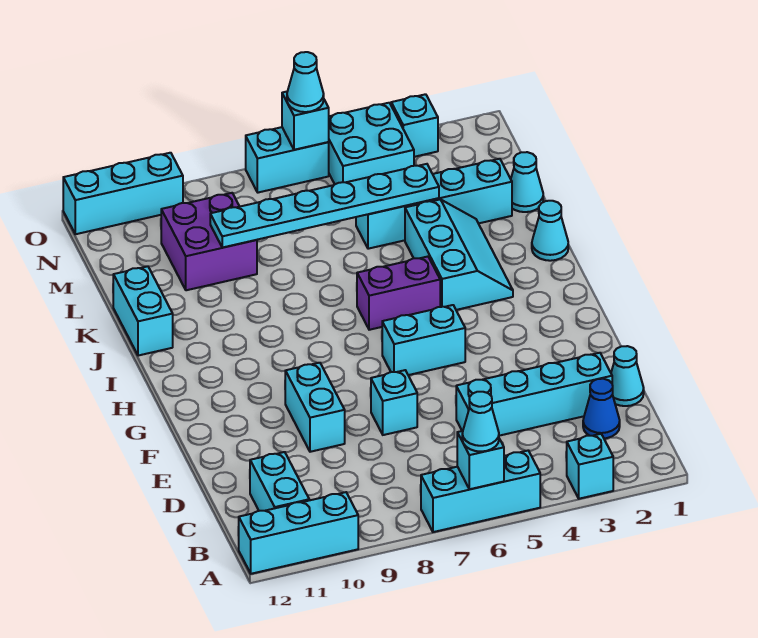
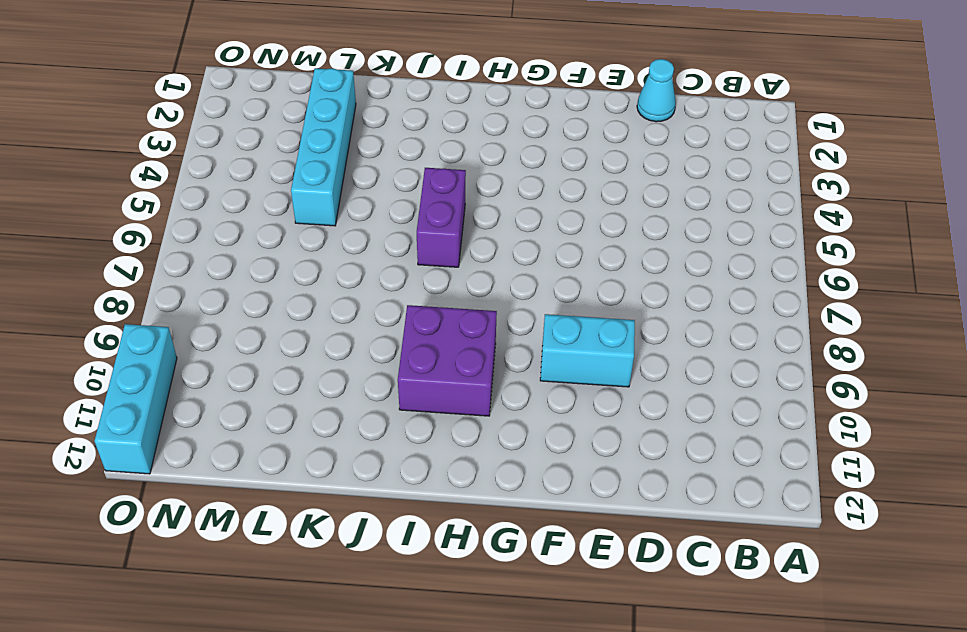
purple brick H9:I10 level 1 -> purple brick L9:M10 level 1
none -> cyan brick A3 level 1
none -> cyan brick A5:A7 level 1
none -> cyan brick A10:A12 level 1

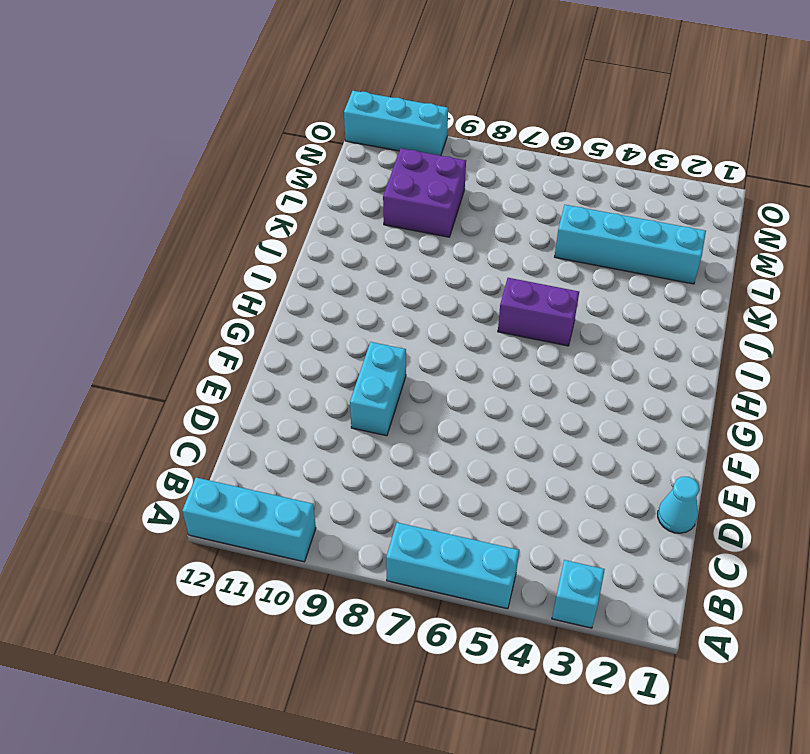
none -> cyan brick B11:C11 level 1
none -> blue cone C2 level 1
none -> cyan brick D2:D5 level 1

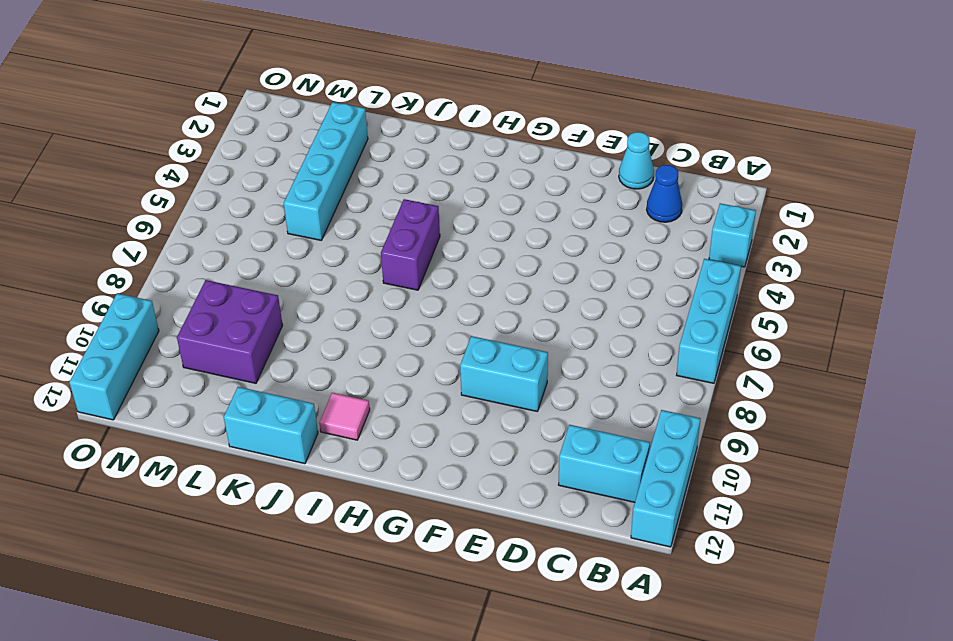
pink tile I11 level 1 -> none
none -> cyan brick D2:D5 level 1
none -> cyan brick E7 level 1
none -> cyan brick G5:G6 level 1

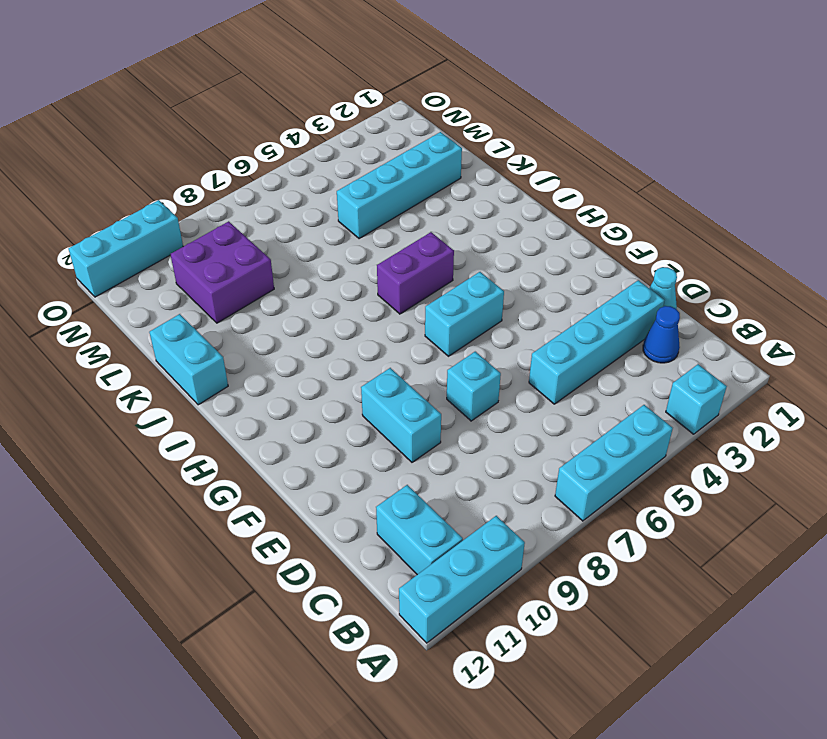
none -> cyan slope I3:K4 level 1 top 4
none -> cyan cone J1 level 1
none -> cyan cone L1 level 1

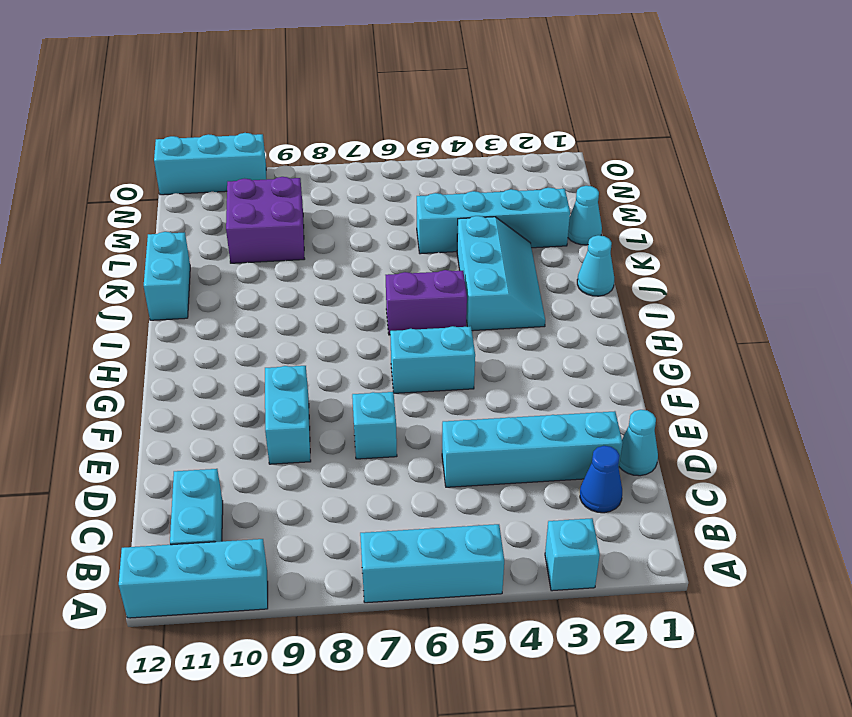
none -> cyan brick N4:O5 level 1
none -> cyan brick O3 level 1
none -> cyan brick O6:O7 level 1

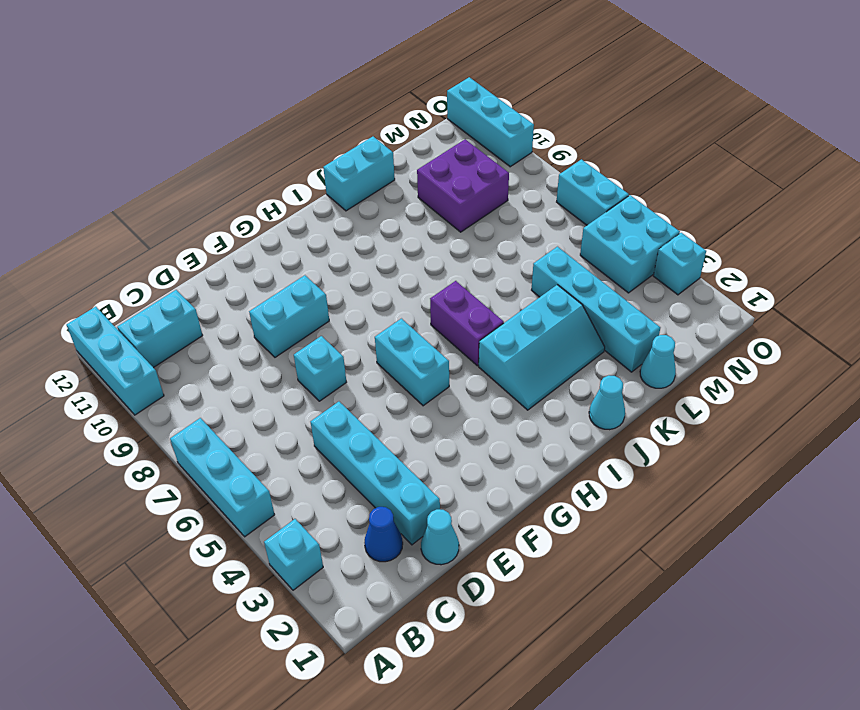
none -> cyan brick A6 level 2
none -> cyan plate L4:L9 level 2
none -> cyan brick O6 level 2

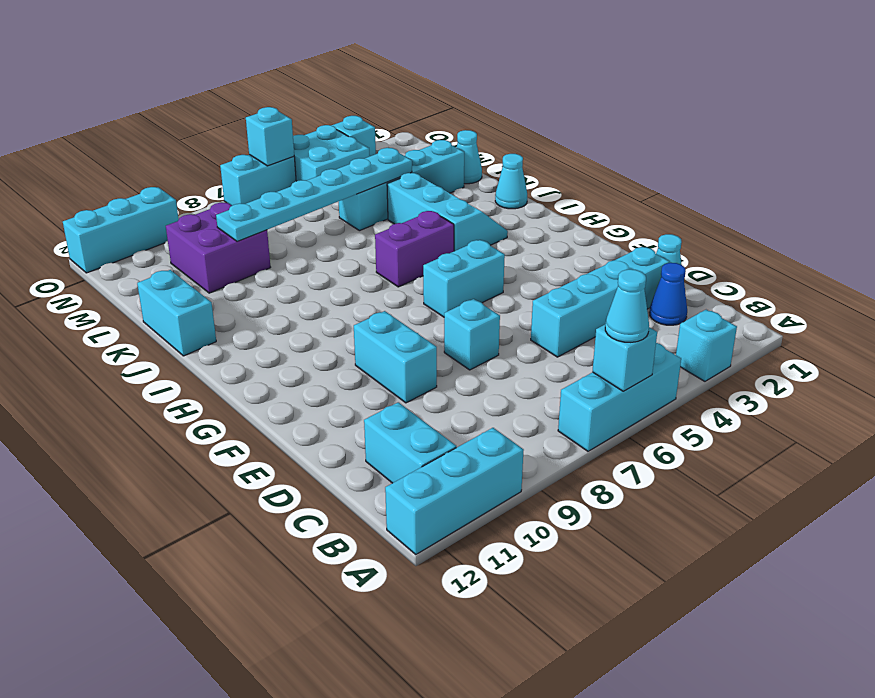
none -> cyan cone O6 level 3

